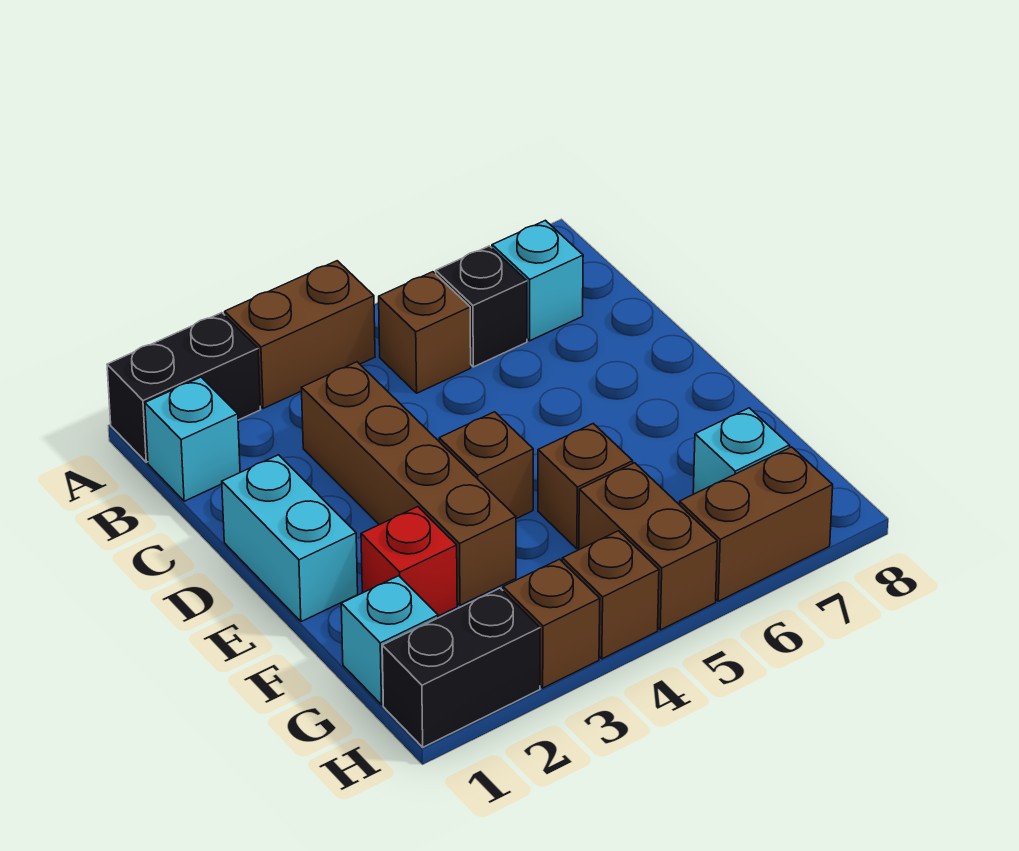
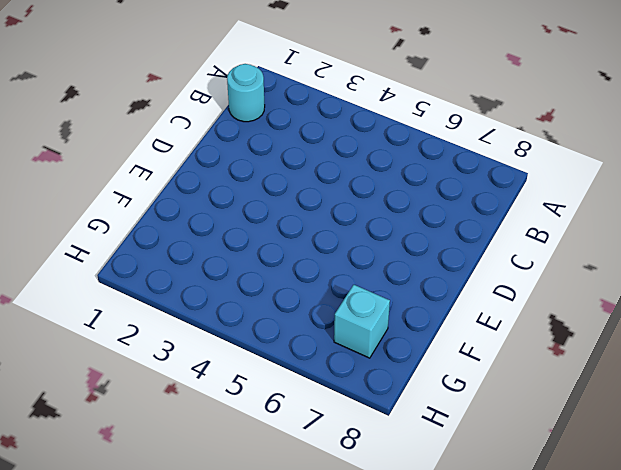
cyan round brick B1 level 1 -> cyan brick B1 level 1
none -> black brick A1:A2 level 1
none -> brown brick A3:A4 level 1
none -> brown brick B5 level 1

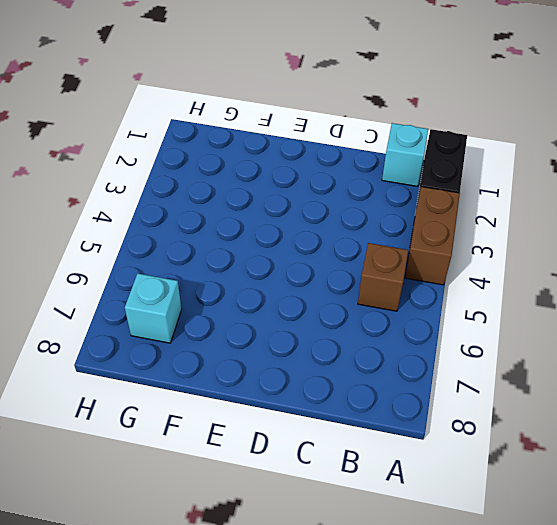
none -> black brick B6 level 1
none -> cyan brick B7 level 1
none -> brown brick C3:F3 level 1

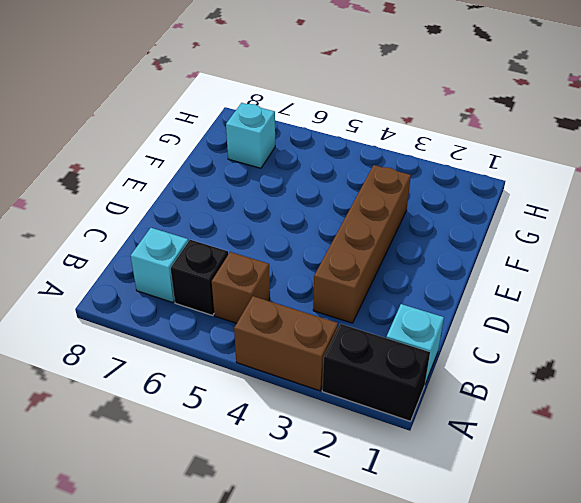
none -> cyan brick D1:E1 level 1
none -> brown brick E4 level 1
none -> red brick F2 level 1

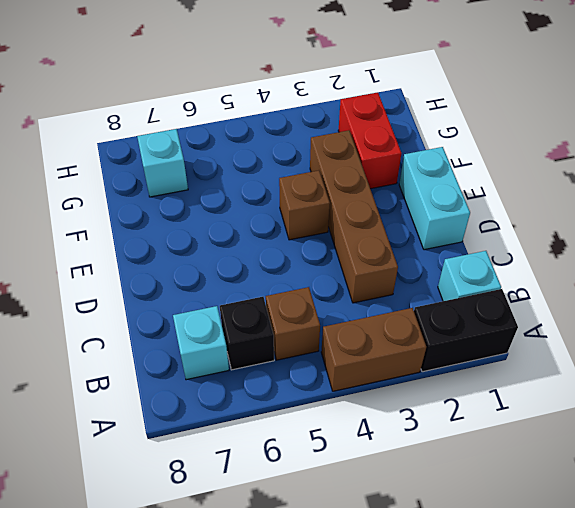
red brick F2:G2 level 1 -> red brick F2 level 1
none -> brown brick F5 level 1
none -> cyan brick G1 level 1
none -> brown brick G5:H5 level 1

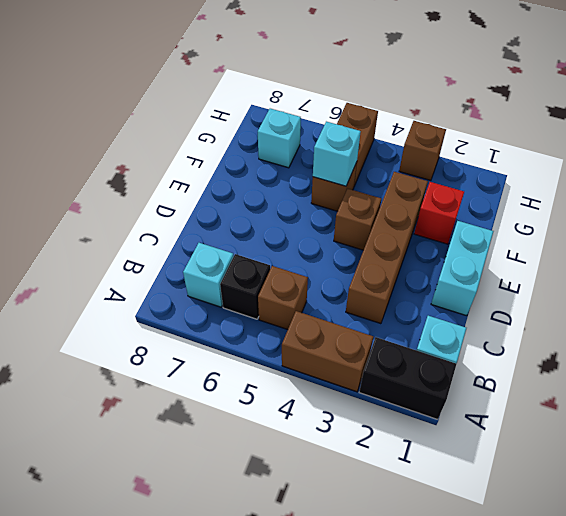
cyan brick F5 level 2 -> cyan brick G1 level 1
none -> black brick H1:H2 level 1
none -> brown brick H4 level 1
none -> brown brick H6:H7 level 1

